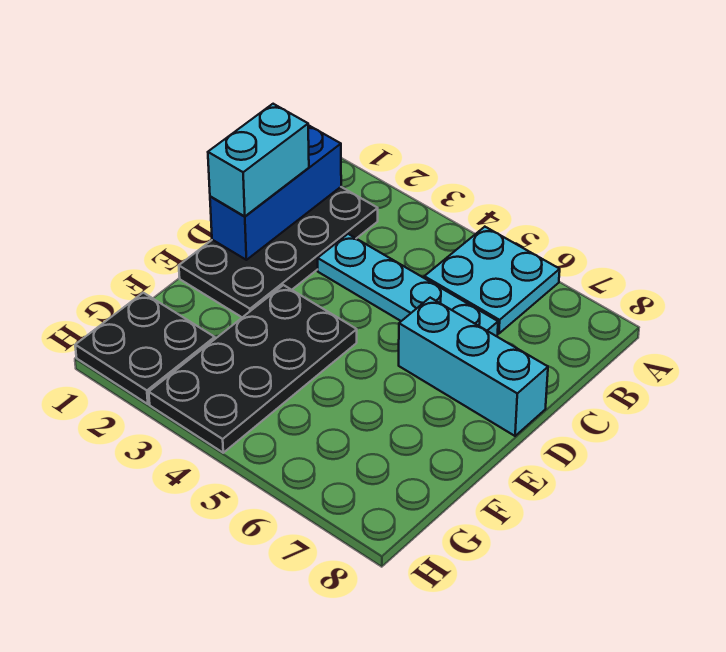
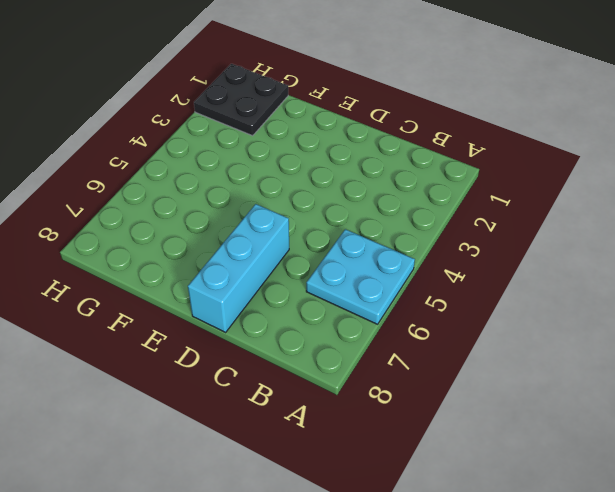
none -> black plate B1:E2 level 1
none -> cyan plate C3:C6 level 1

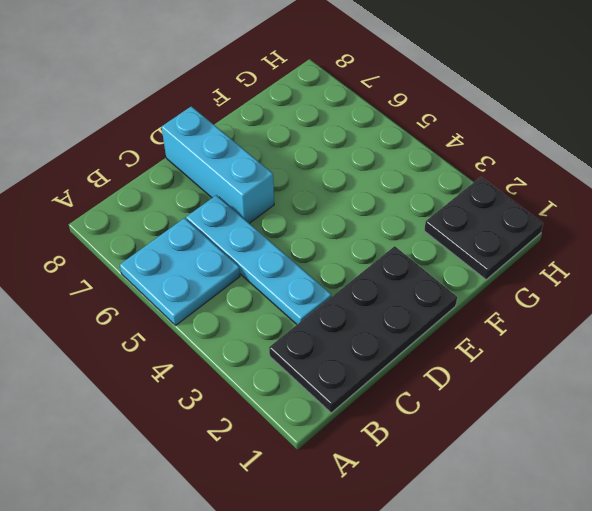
none -> black plate E3:H4 level 1
none -> blue brick B1:D1 level 2

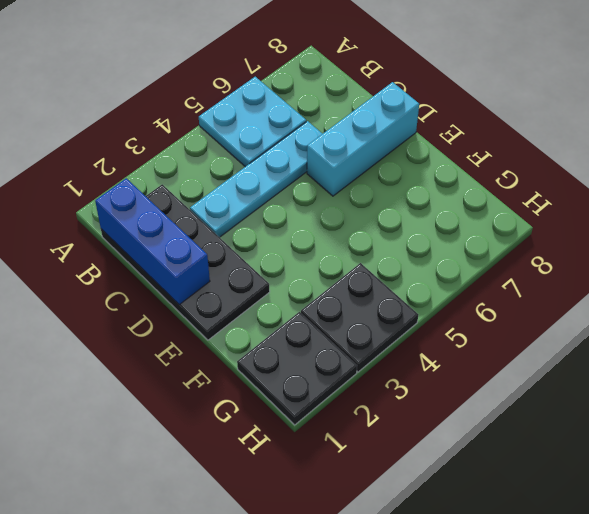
black plate G3:H4 level 1 -> black plate E3:H4 level 1
none -> cyan brick C1:D1 level 3

